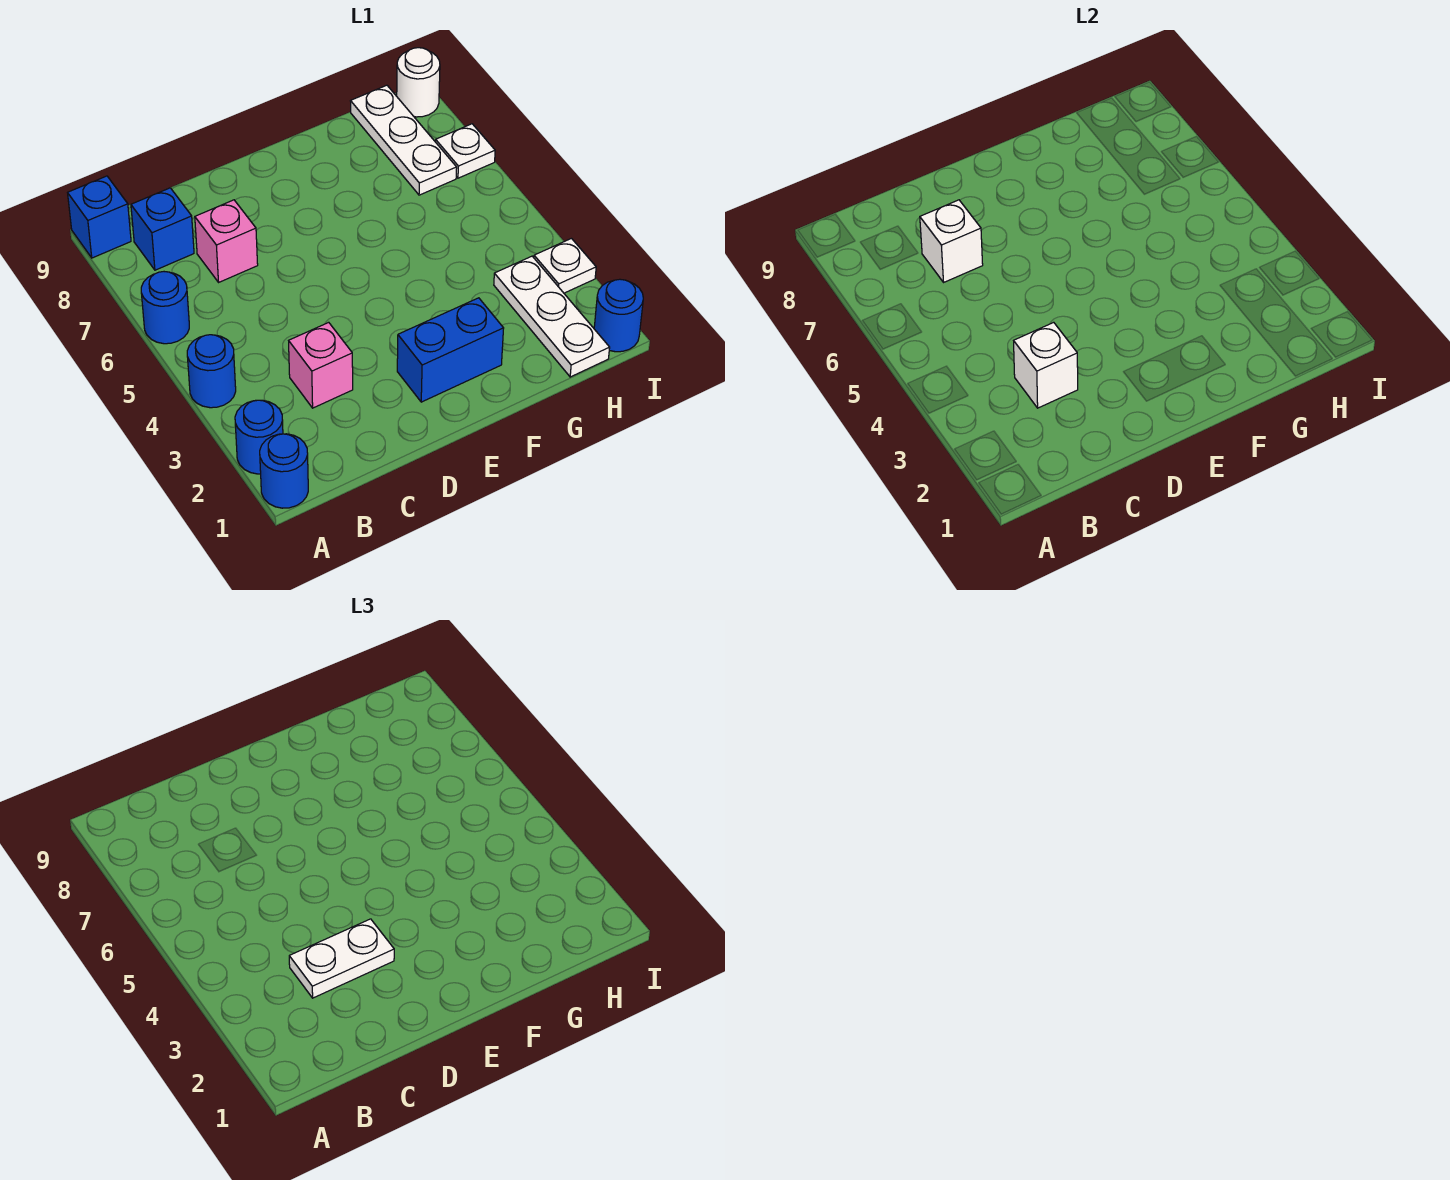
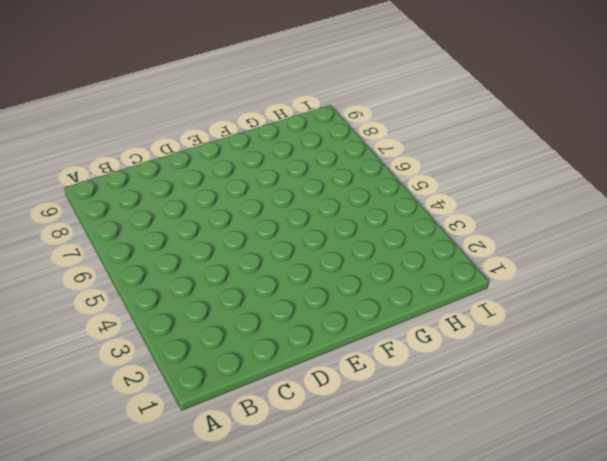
none -> blue round brick A1 level 1
none -> blue round brick A2 level 1
none -> blue round brick A4 level 1

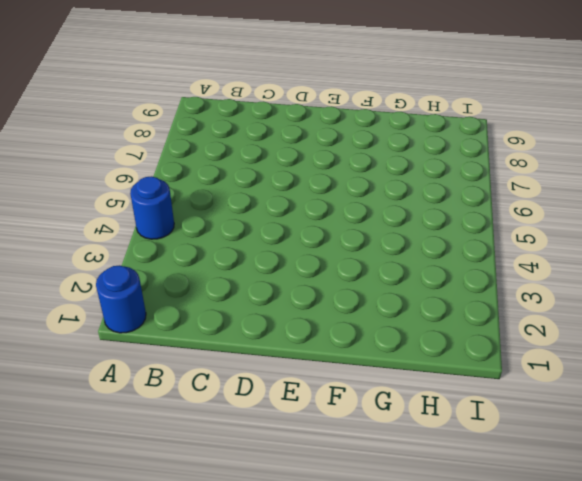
none -> blue round brick A2 level 1
none -> blue round brick A6 level 1
none -> blue brick A9 level 1

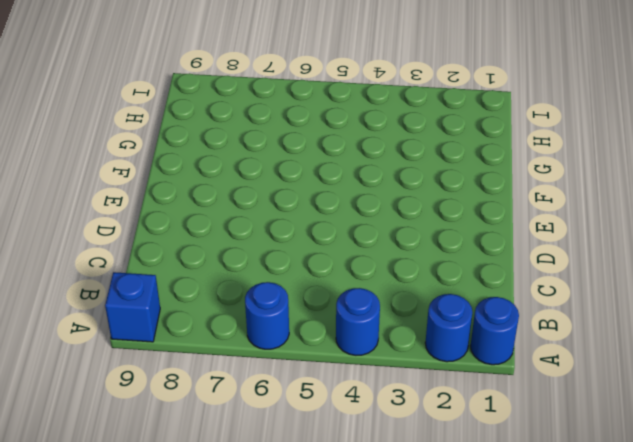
none -> blue brick B8 level 1
none -> pink brick C3 level 1
none -> pink brick C7 level 1

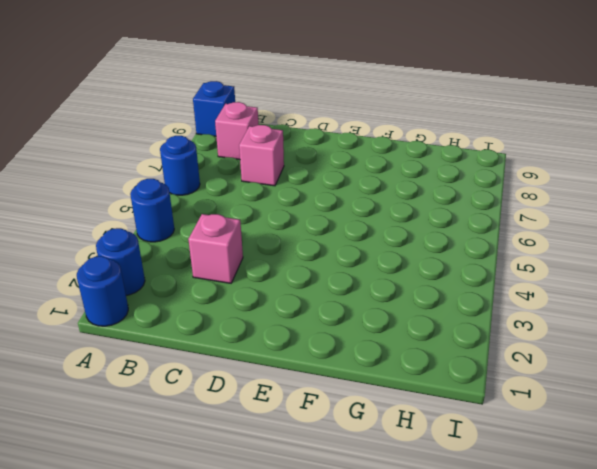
pink brick B8 level 1 -> blue brick B8 level 1
none -> blue brick E2:F2 level 1
none -> white plate H1:H3 level 1
none -> white plate H7:H9 level 1

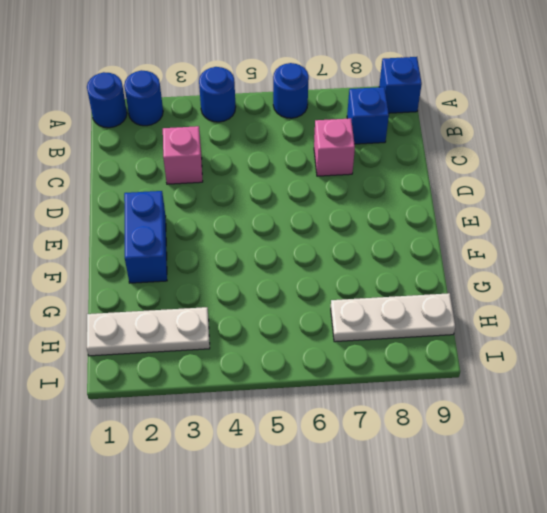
none -> blue round brick I1 level 1
none -> white plate I3 level 1
none -> white plate I7 level 1

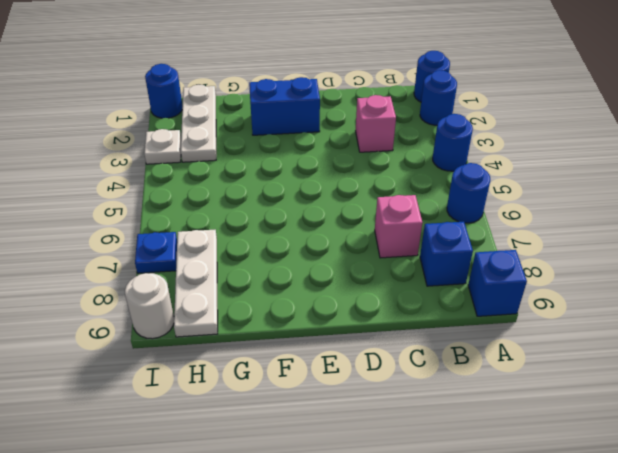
blue plate I7 level 1 -> white plate I7 level 1
none -> white brick C3 level 2
none -> white brick C7 level 2
none -> white plate C3:D3 level 3

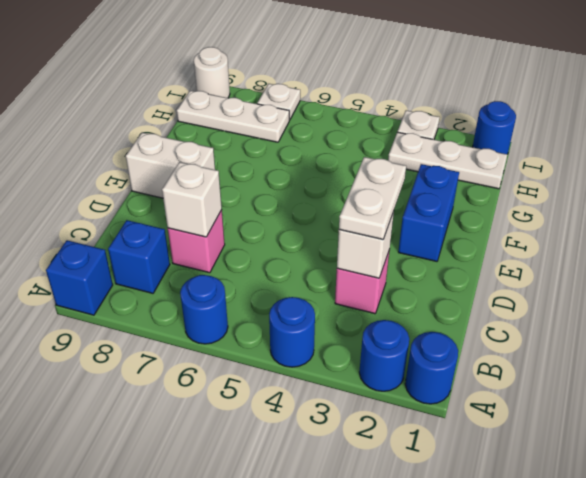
white brick E8:E9 level 1 -> none

